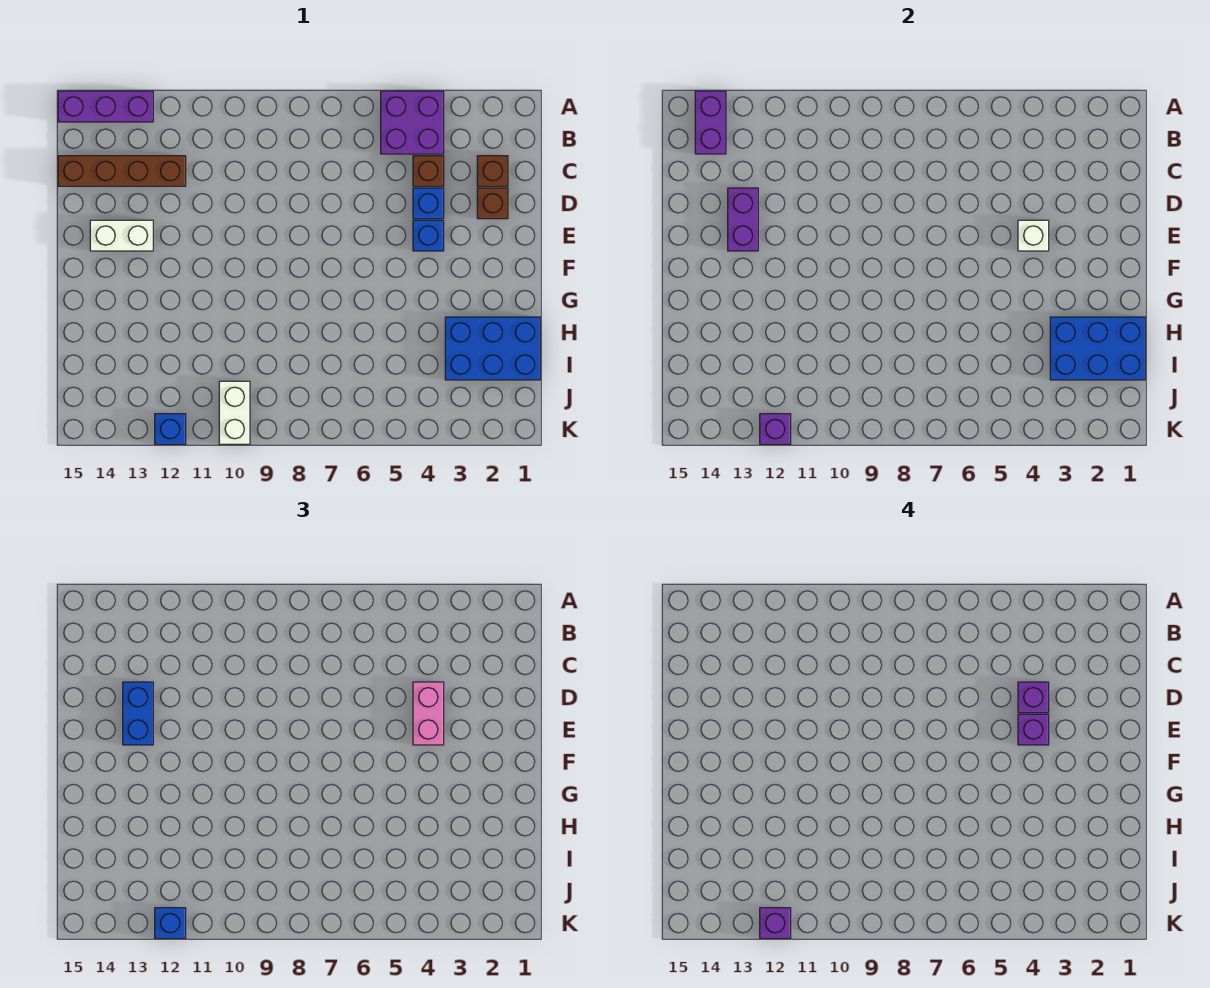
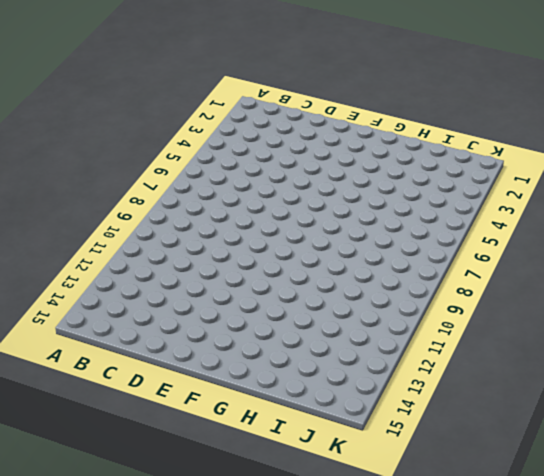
none -> purple brick A4:B5 level 1
none -> purple brick A13:A15 level 1
none -> brown brick C2 level 1

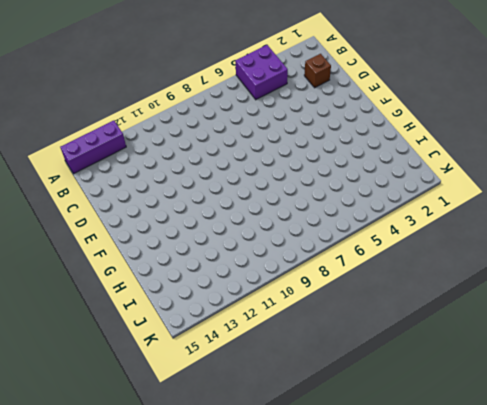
none -> brown brick C4 level 1
none -> brown brick C12:C15 level 1
none -> brown brick D2 level 1

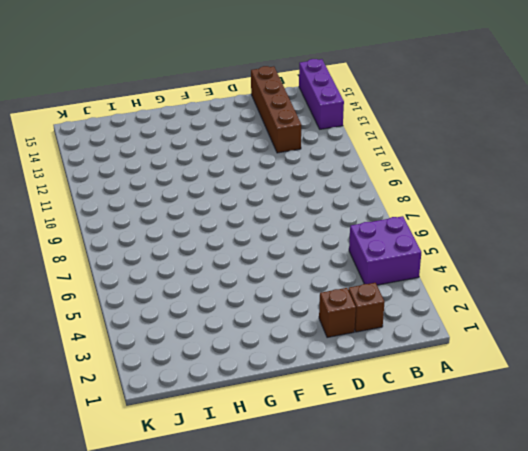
none -> brown brick C4 level 1
none -> blue brick D4 level 1
none -> blue brick E4 level 1

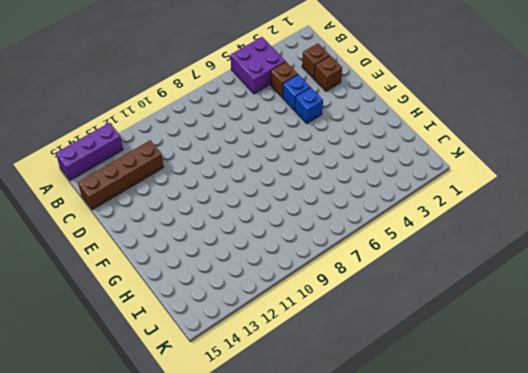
none -> white brick E13:E14 level 1
none -> blue brick H1:I3 level 1
none -> white brick J10:K10 level 1

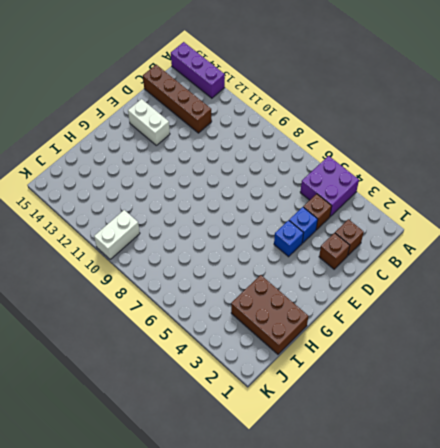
brown brick H1:I3 level 1 -> blue brick H1:I3 level 1
none -> blue brick K12 level 1
none -> purple brick A14:B14 level 2
none -> purple brick D13:E13 level 2

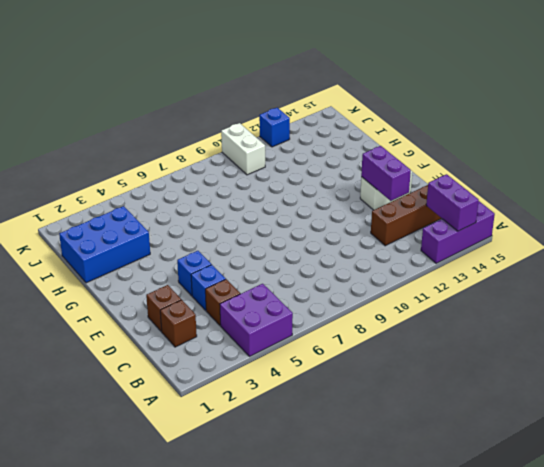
none -> white brick E4 level 2
none -> blue brick H1:I3 level 2
none -> purple brick K12 level 2

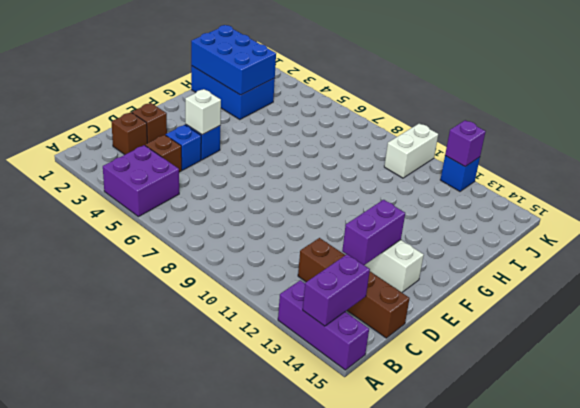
none -> pink brick D4:E4 level 3
none -> blue brick D13:E13 level 3
none -> blue brick K12 level 3

